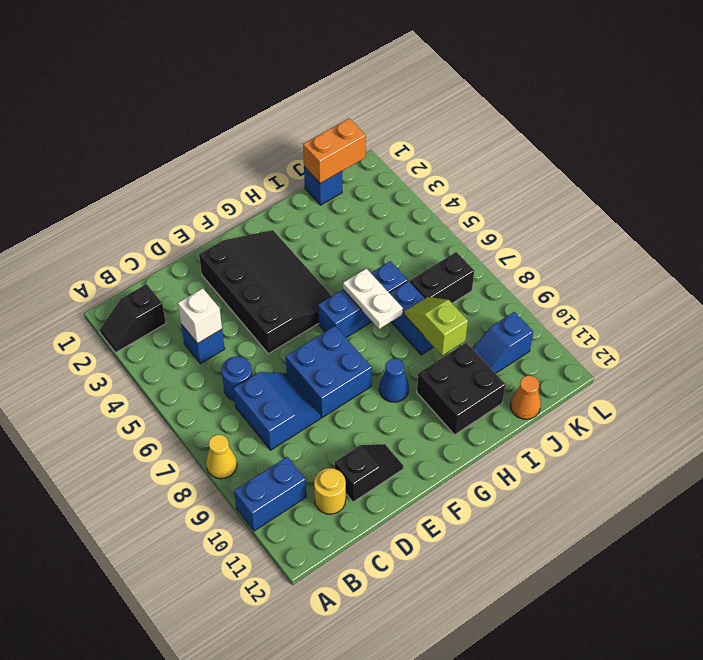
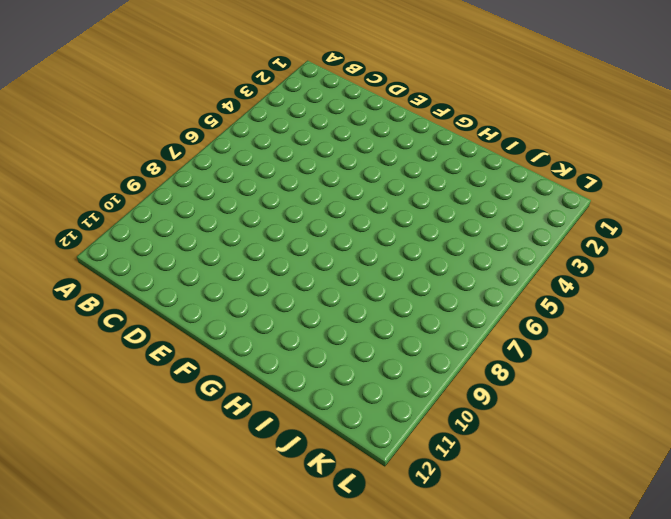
none -> black slope A2:B2 level 1 top B
none -> yellow cone A8 level 1
none -> blue brick A10:B10 level 1

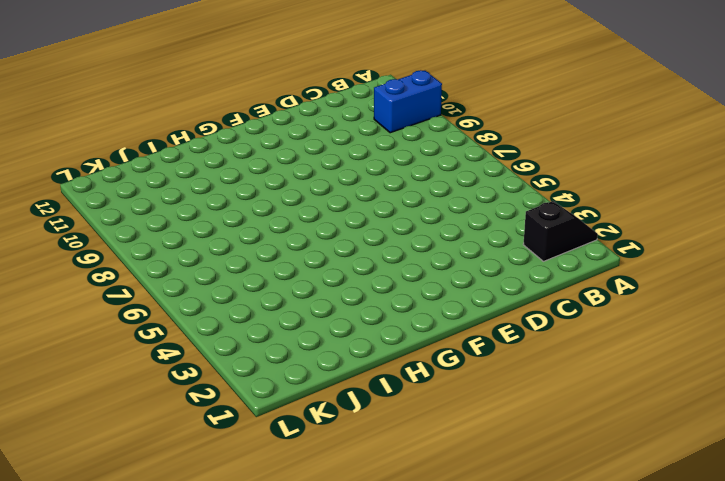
none -> yellow cone A8 level 1
none -> blue brick C4 level 1
none -> blue round brick C6 level 1

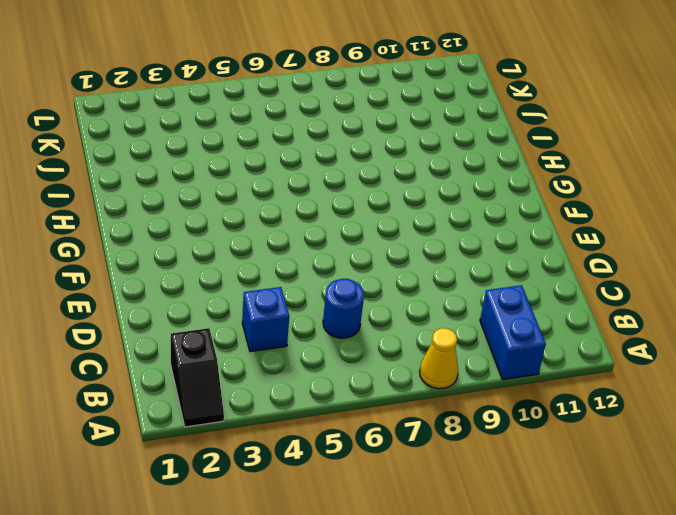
none -> blue slope C7:D8 level 1 top C
none -> yellow round brick C11 level 1
none -> black slope D11:E11 level 1 top D

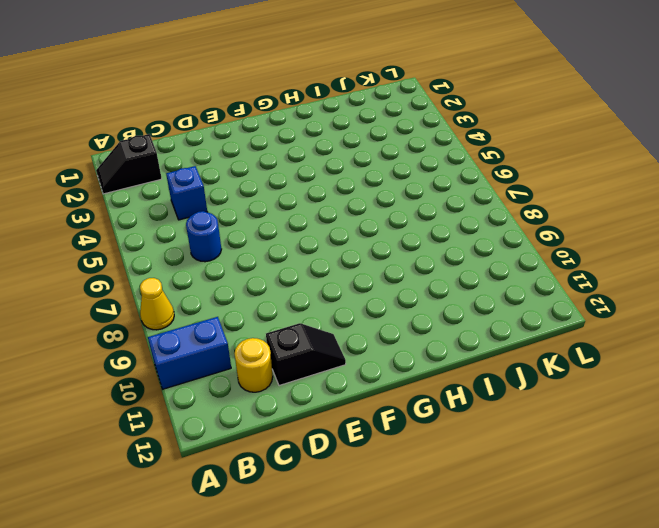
none -> blue slope C7:D8 level 1 top C
none -> black slope E2:G5 level 1 top E
none -> blue brick E7:F8 level 1

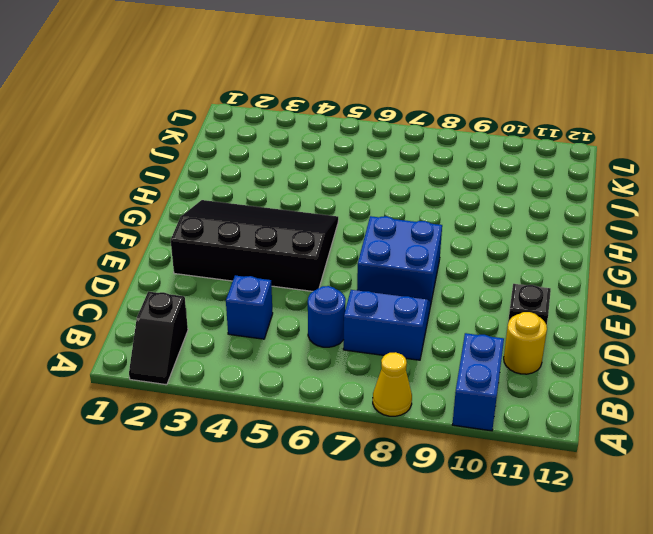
none -> blue brick G6:I6 level 1
none -> blue cone G9 level 1
none -> black brick H10:I11 level 1

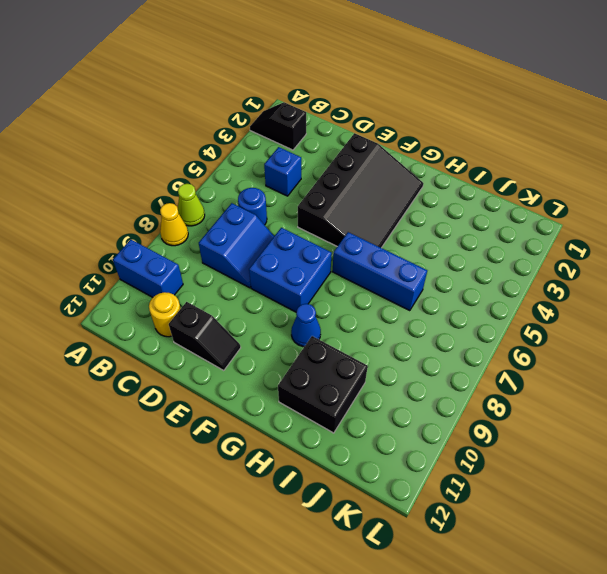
lime cone A7 level 1 -> none
none -> blue brick I7:I8 level 1
none -> blue brick J1 level 1
none -> black brick J7:K7 level 1

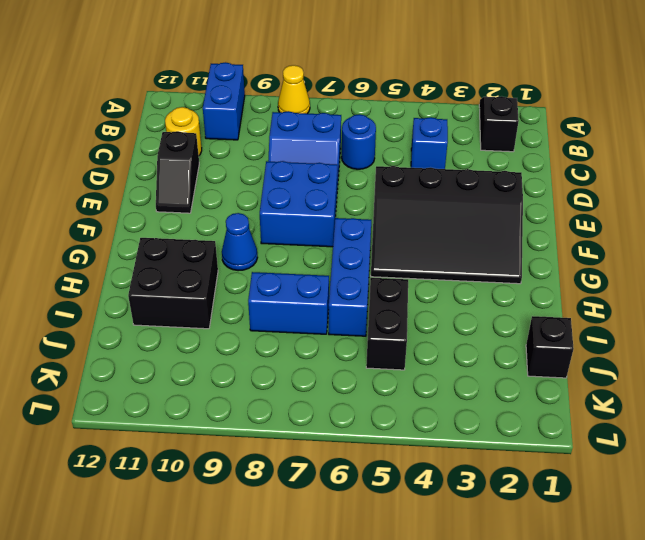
black brick I5:J5 level 1 -> black brick J7:K7 level 1
black brick J1 level 1 -> blue brick J1 level 1
none -> blue slope J10:K10 level 1 top K
none -> orange cone J12 level 1
none -> white brick C4 level 2

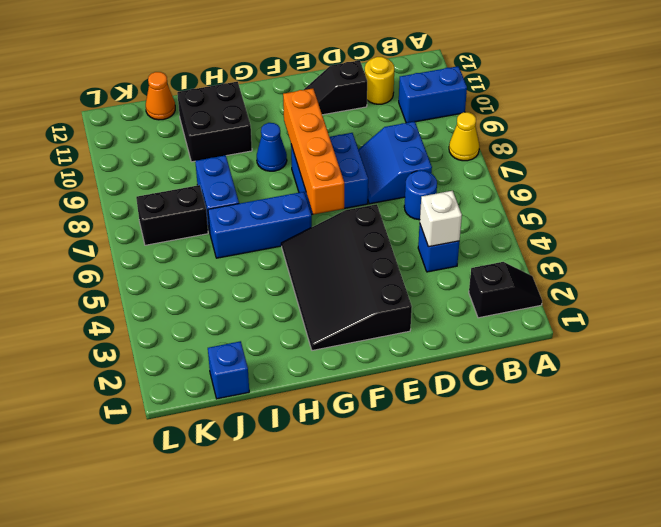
orange brick F6:F9 level 2 -> none
none -> blue slope J10:K10 level 1 top K
none -> white plate H6:H7 level 2
none -> lime slope I8:I9 level 2 top 9

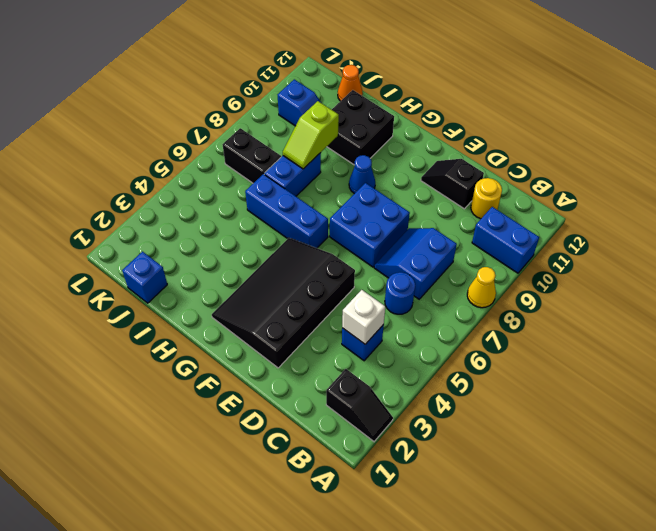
none -> white plate H6:H7 level 2
none -> orange brick J1:K1 level 2

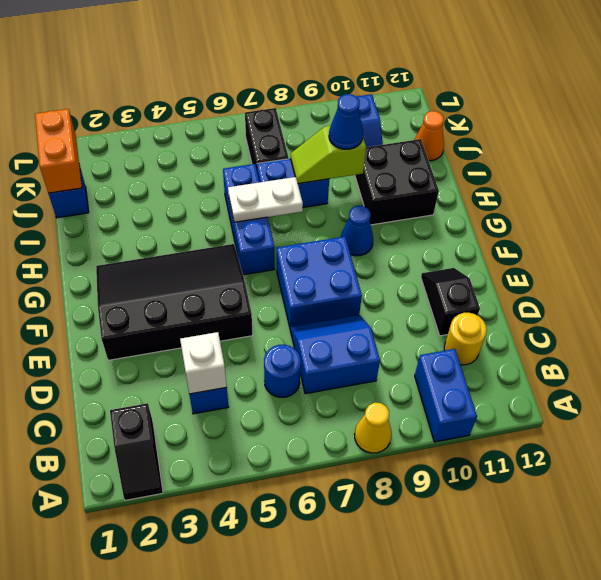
blue cone I9 level 3 -> none

